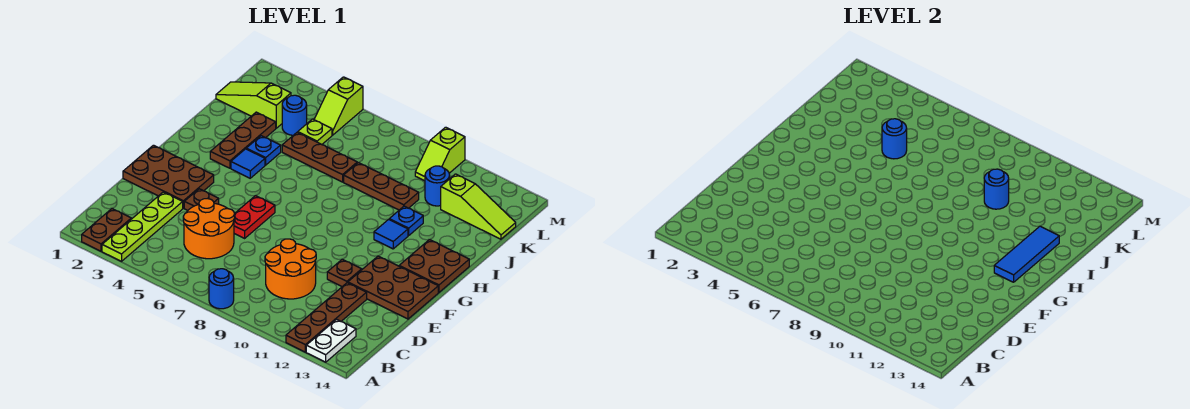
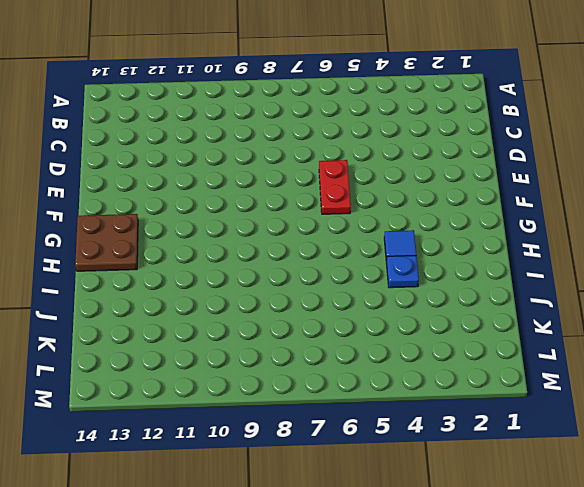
none -> brown plate A2:B2 level 1
none -> lime plate A3:D3 level 1
none -> blue round brick A8 level 1
none -> brown plate A12:D12 level 1

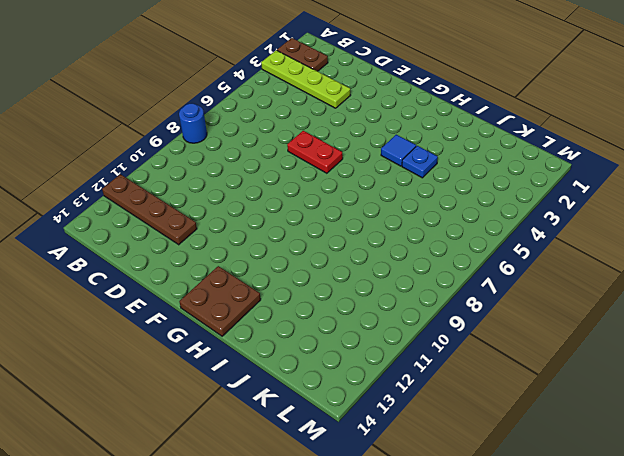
none -> white plate A13:B13 level 1
none -> orange round brick C5:D6 level 1
none -> orange round brick C9:D10 level 1
none -> brown plate E1:F3 level 1

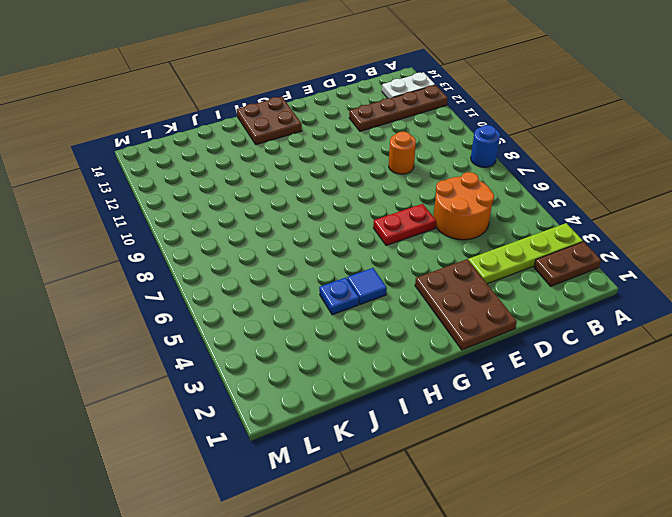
orange round brick D9 level 1 -> orange round brick C9:D10 level 1
none -> brown plate E4 level 1
none -> brown plate E11 level 1
none -> brown plate E12:F14 level 1
none -> brown plate H3:J3 level 1

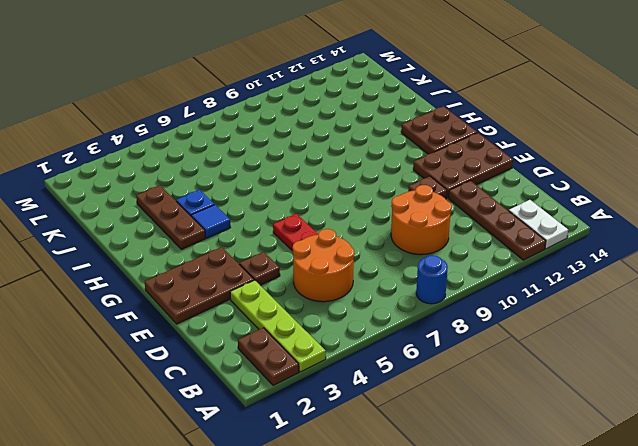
none -> blue tile H11 level 1
none -> blue plate I11 level 1
none -> brown plate J5:J7 level 1
none -> brown plate J8:J10 level 1

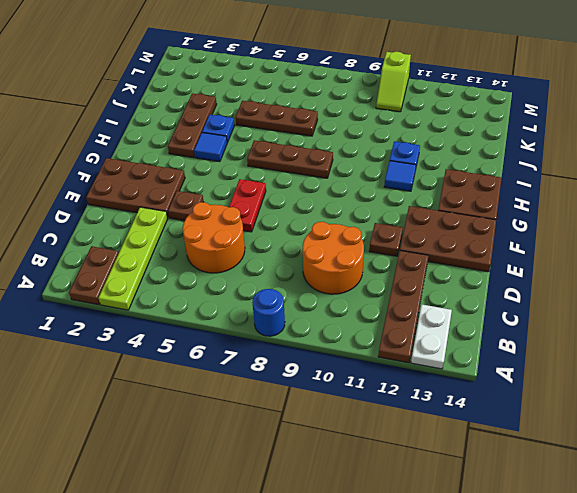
brown plate H6:H8 level 1 -> brown plate J8:J10 level 1
none -> lime slope K1:K3 level 1 top 3
none -> blue round brick K4 level 1
none -> lime plate K5 level 1
none -> blue round brick K11 level 1

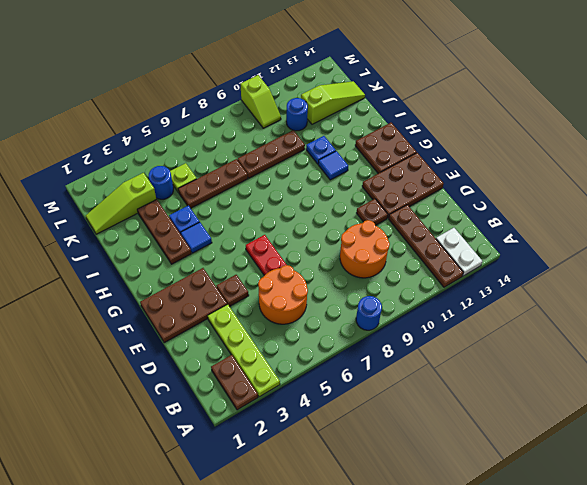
none -> lime slope L5:M5 level 1 top M
none -> blue tile G13:I13 level 2
none -> blue round brick J5 level 2
none -> blue round brick J10 level 2

